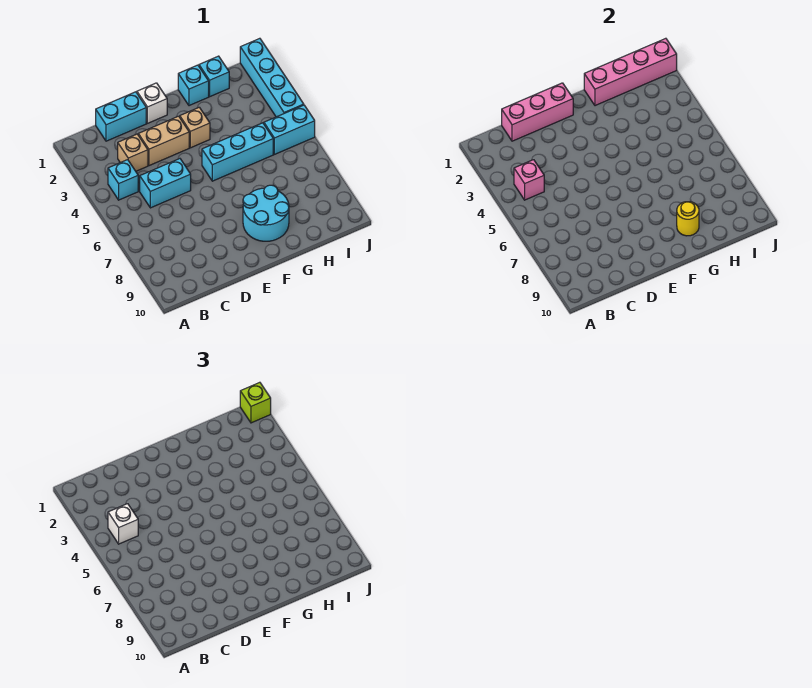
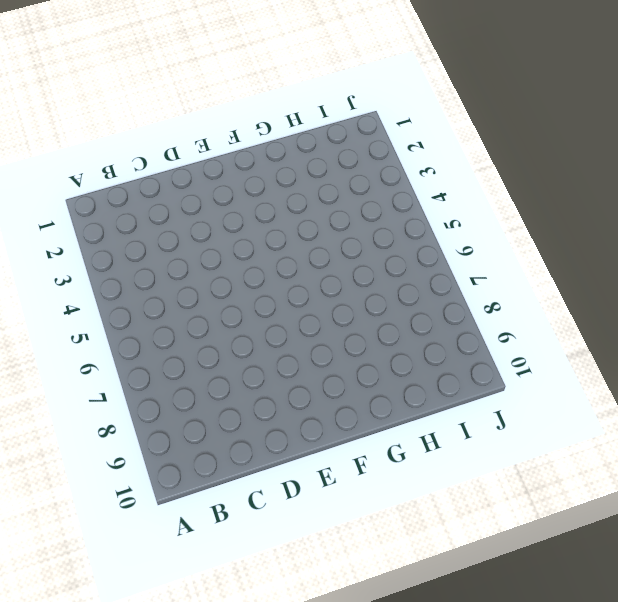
none -> cyan brick B4 level 1
none -> cyan brick C1:D1 level 1
none -> tan brick C3 level 1

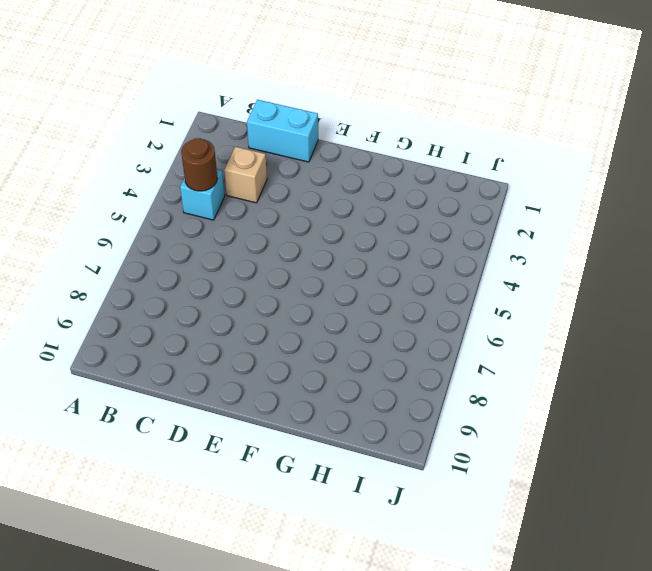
brown round brick B4 level 2 -> pink brick B4 level 2
none -> cyan brick C5:D5 level 1
none -> tan brick D3:E3 level 1
none -> white brick E1 level 1

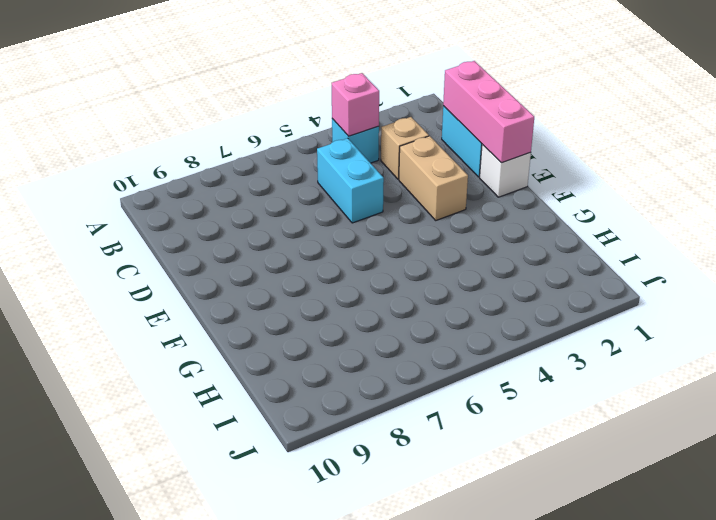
none -> tan brick F3 level 1
none -> cyan brick F5:H5 level 1
none -> cyan round brick F8:G9 level 1

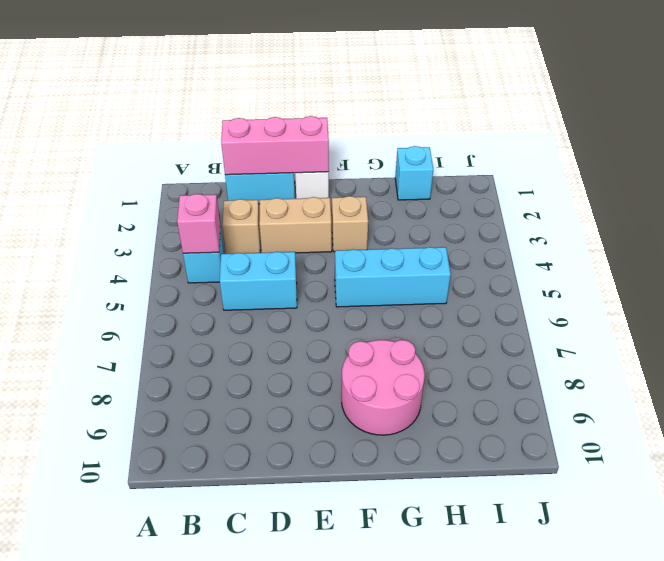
pink round brick F8:G9 level 1 -> cyan round brick F8:G9 level 1
none -> cyan brick G1 level 1
none -> cyan brick I5:J5 level 1
none -> cyan brick J1:J4 level 1

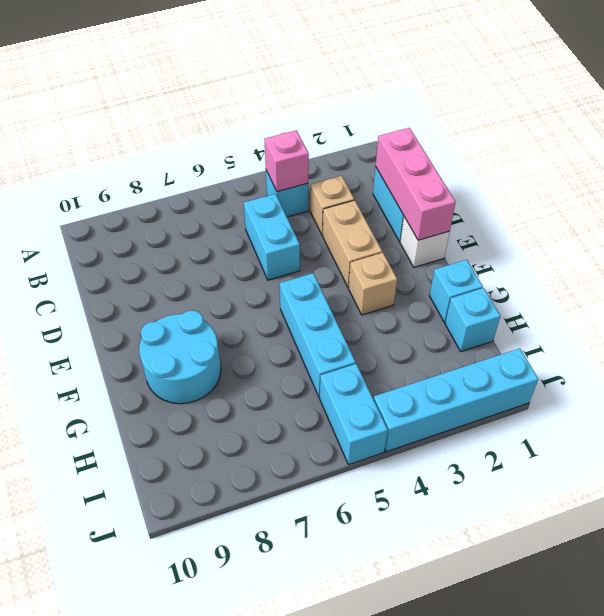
none -> pink brick G1:J1 level 2
none -> yellow round brick G9 level 2
none -> white brick B4 level 3

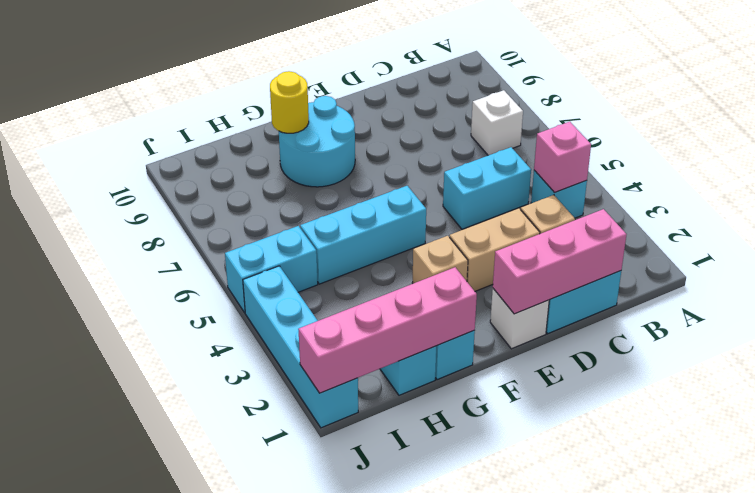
white brick B7 level 1 -> white brick B4 level 3
none -> lime brick J1 level 3

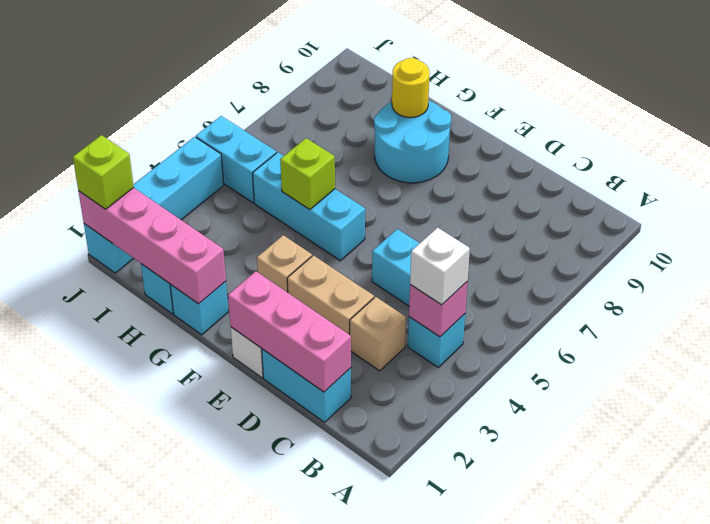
lime brick G5 level 2 -> none

